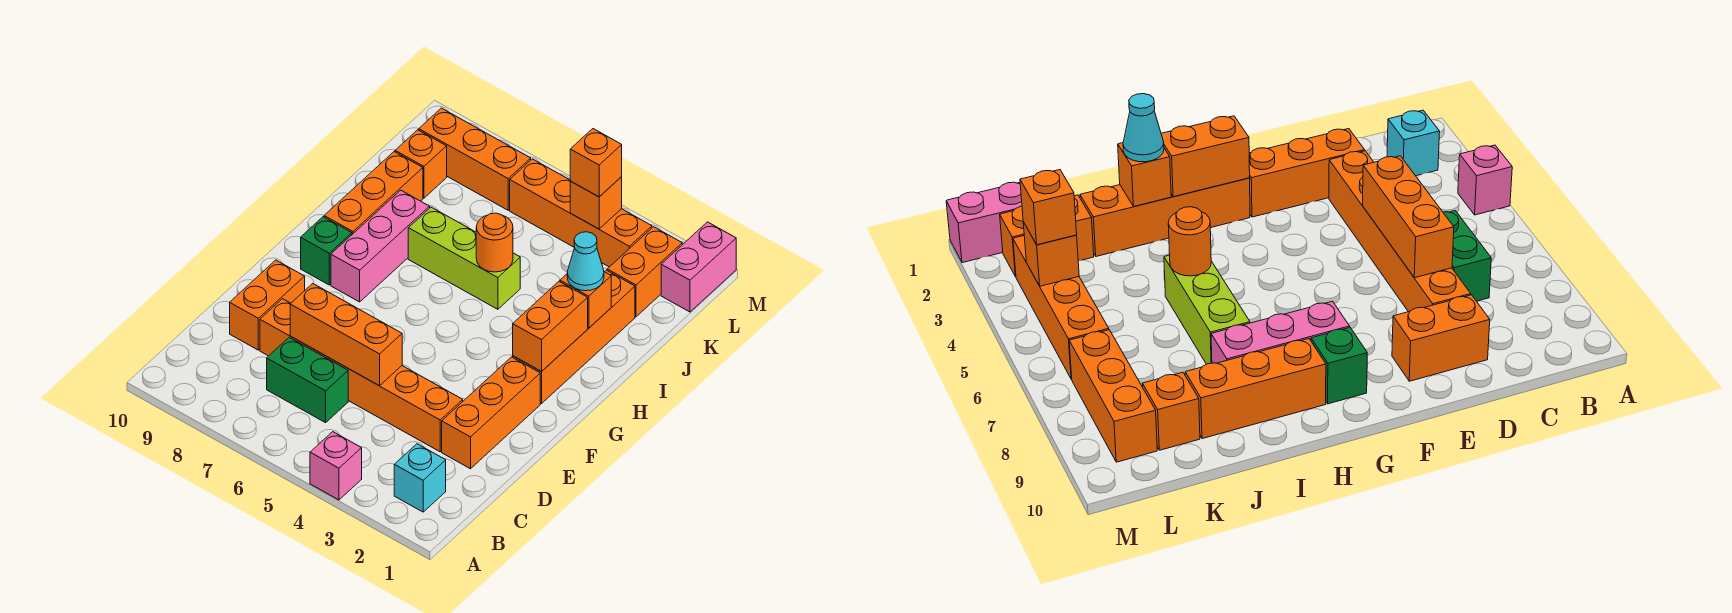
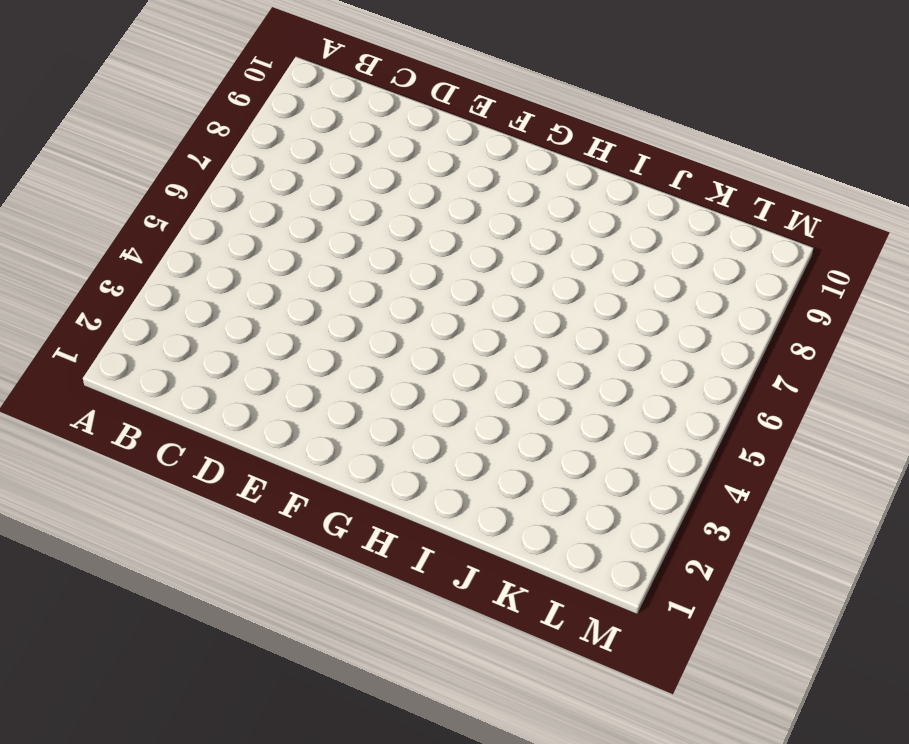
none -> pink brick A4 level 1
none -> cyan brick B2 level 1
none -> green brick C6:C7 level 1

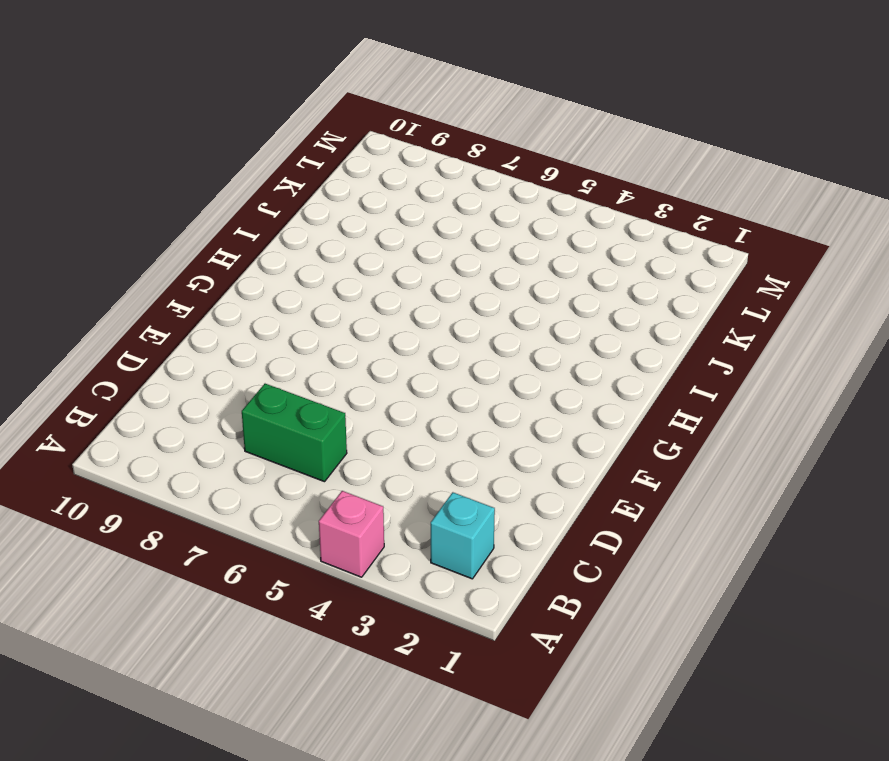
none -> orange brick D2:F2 level 1
none -> orange brick D3:D8 level 1
none -> orange brick D9:E9 level 1

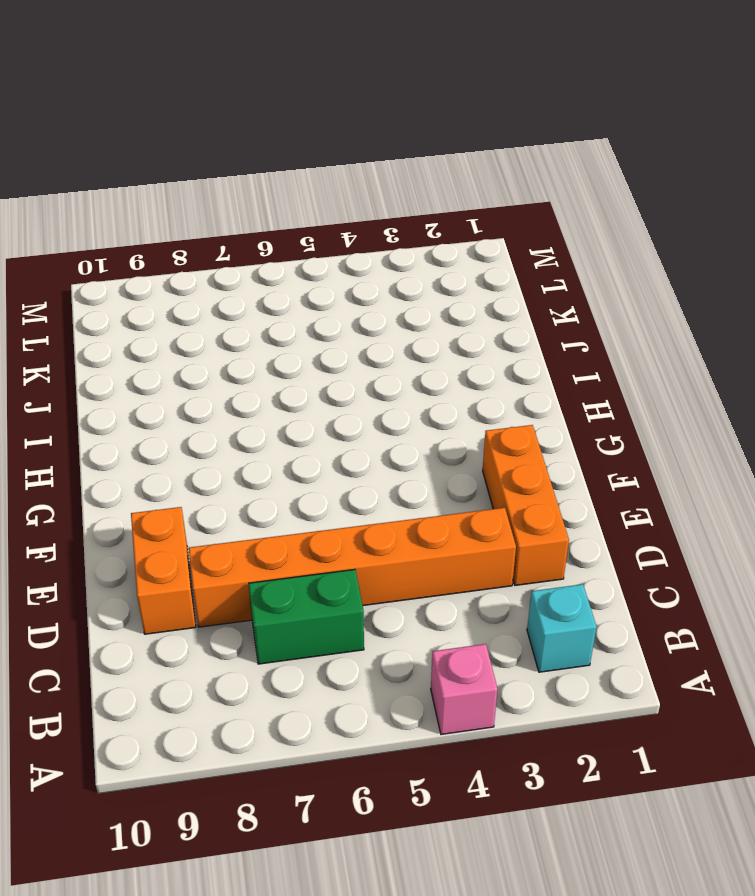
none -> orange brick G2:J2 level 1
none -> pink brick G8:I8 level 1
none -> green brick G9 level 1

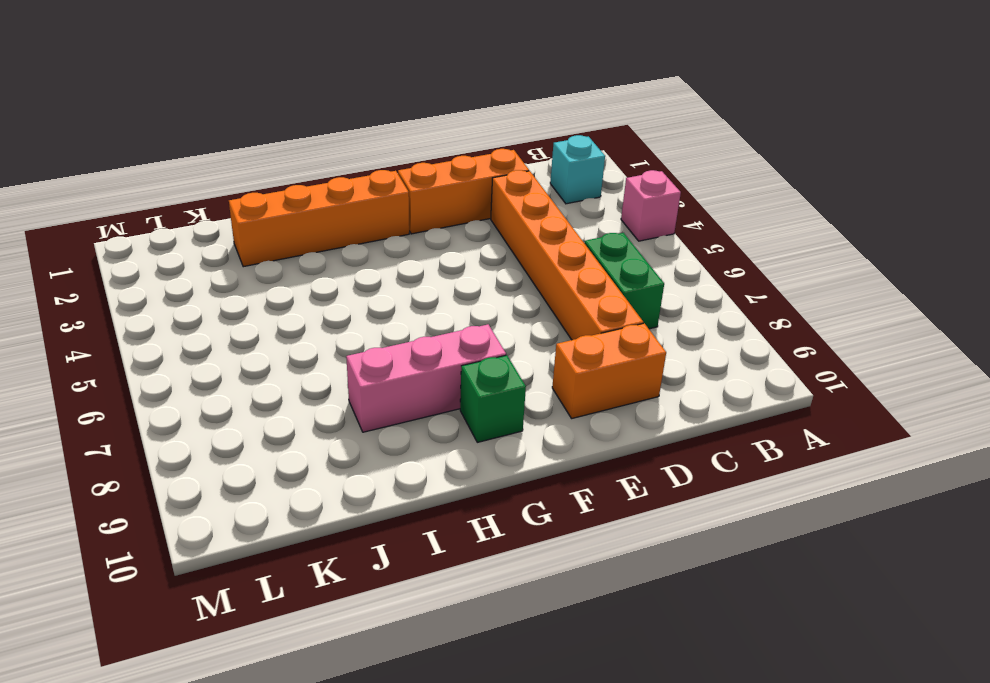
none -> orange brick H9:J9 level 1
none -> lime brick I5:I7 level 1
none -> orange brick K2:L2 level 1

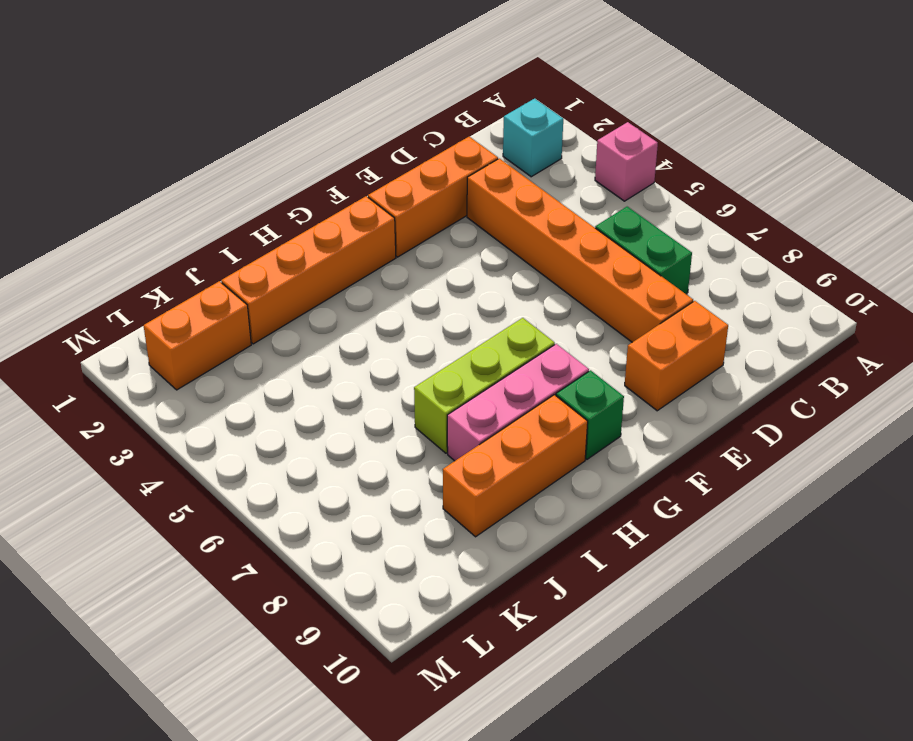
lime brick G7:I7 level 1 -> lime brick I5:I7 level 1
none -> orange brick K9 level 1
none -> pink brick L1:M1 level 1
none -> orange brick L3:L6 level 1

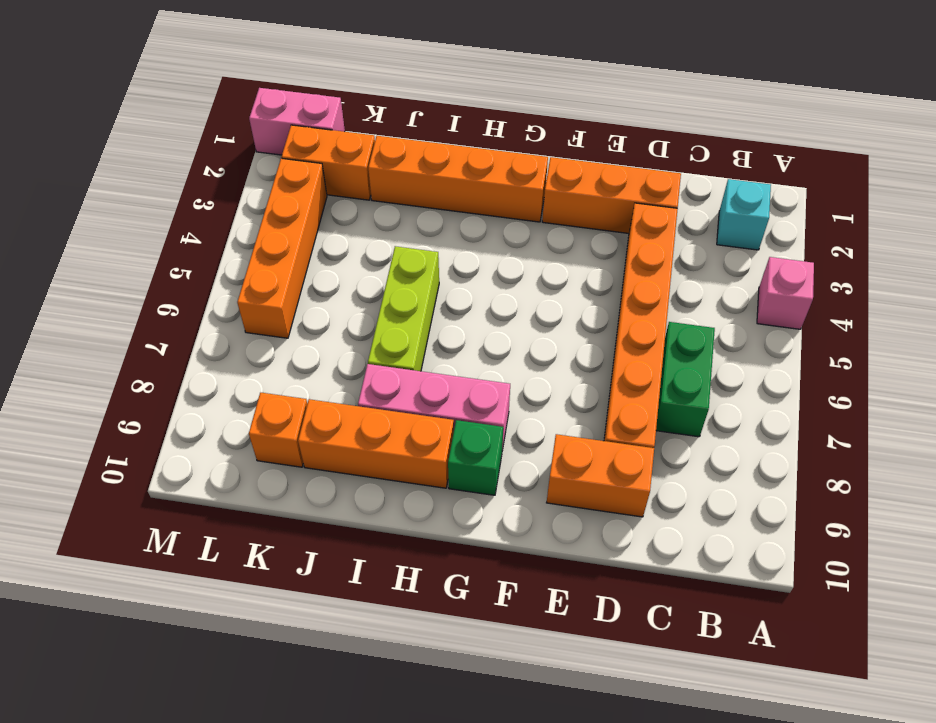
none -> orange brick L7:L9 level 1
none -> orange brick D5:D7 level 2
none -> orange brick G2:H2 level 2

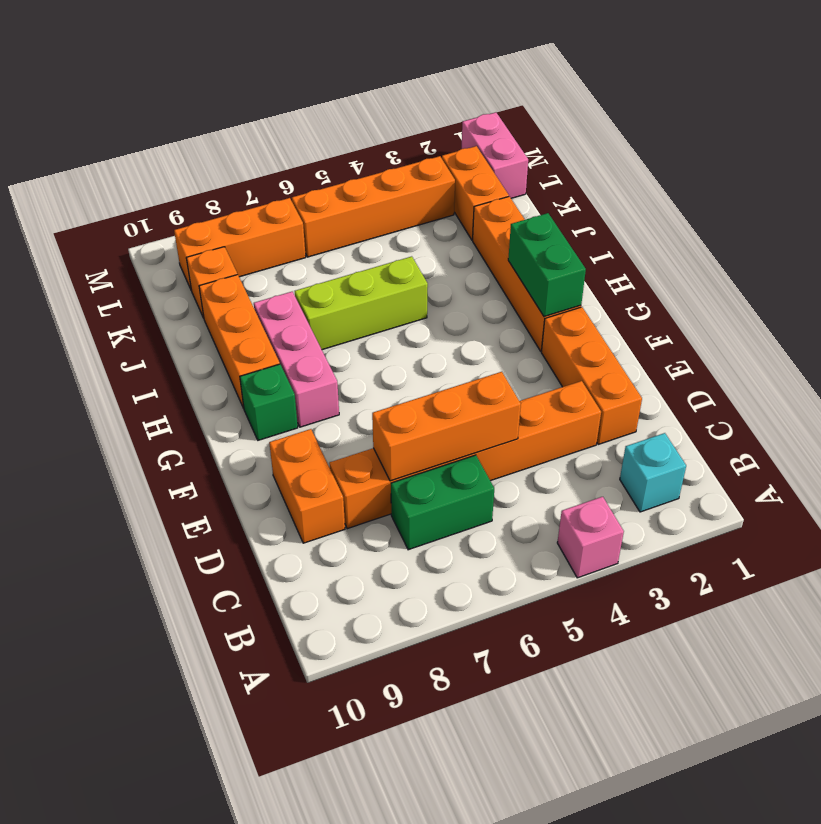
green brick G2:H2 level 2 -> orange brick G2:H2 level 2
none -> orange brick I2 level 2
none -> orange round brick I5 level 2
none -> orange brick L4 level 2

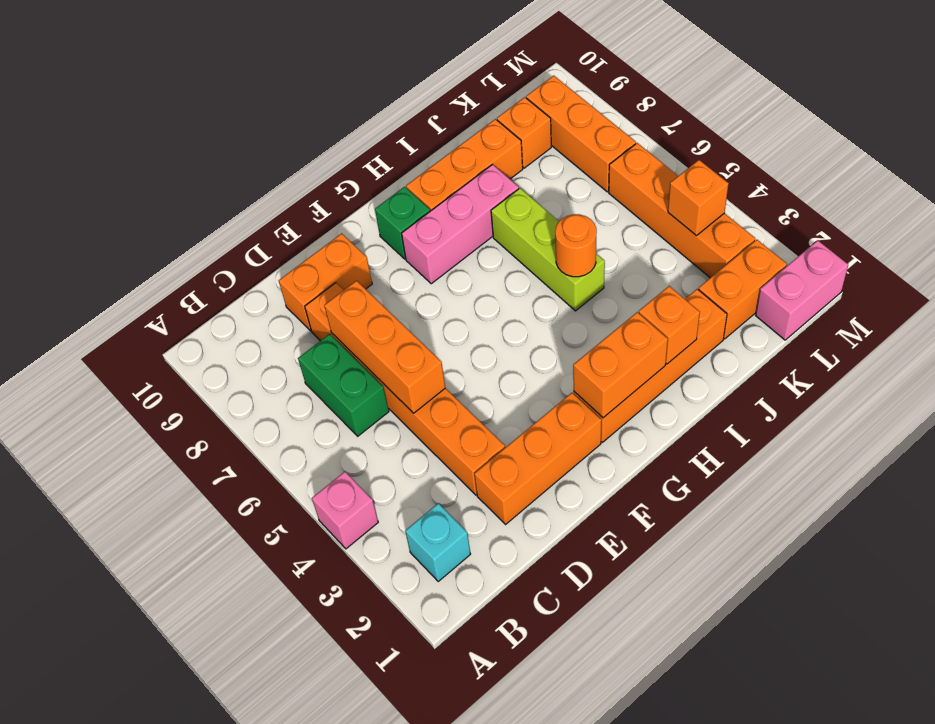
none -> cyan cone I2 level 3
none -> orange brick L4 level 3

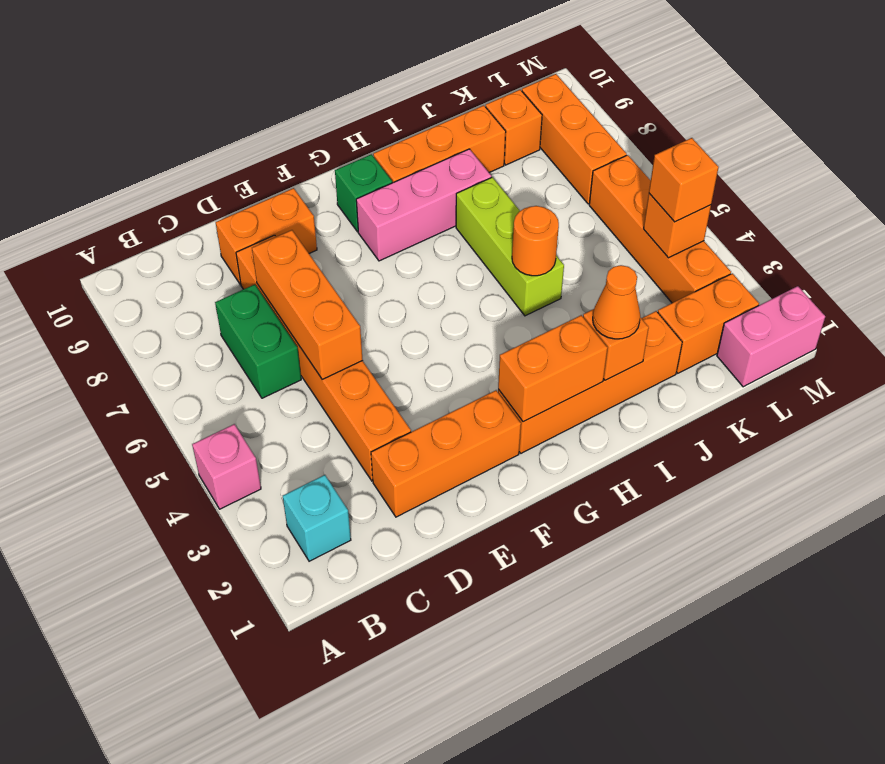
orange cone I2 level 3 -> cyan cone I2 level 3

